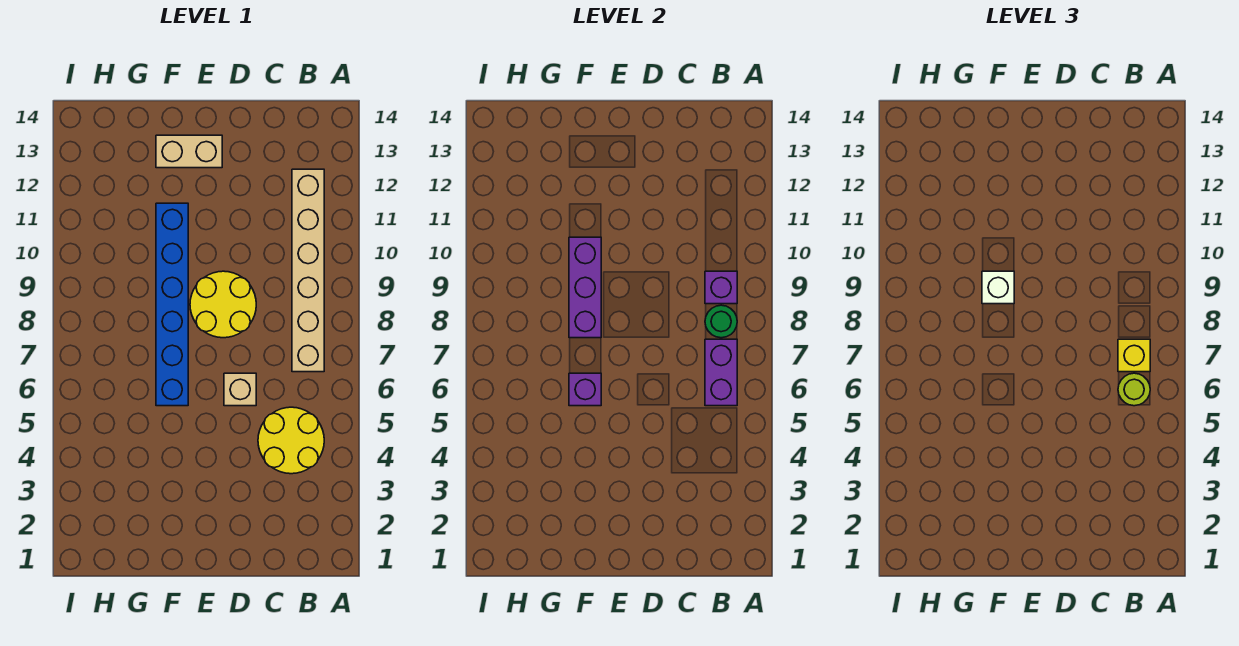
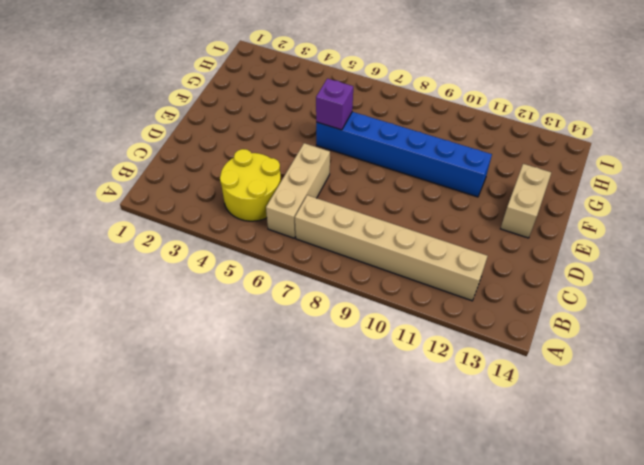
tan brick B6:D6 level 1 -> tan brick D6 level 1
none -> yellow round brick D8:E9 level 1
none -> purple brick B6:B7 level 2
none -> green round brick B8 level 2

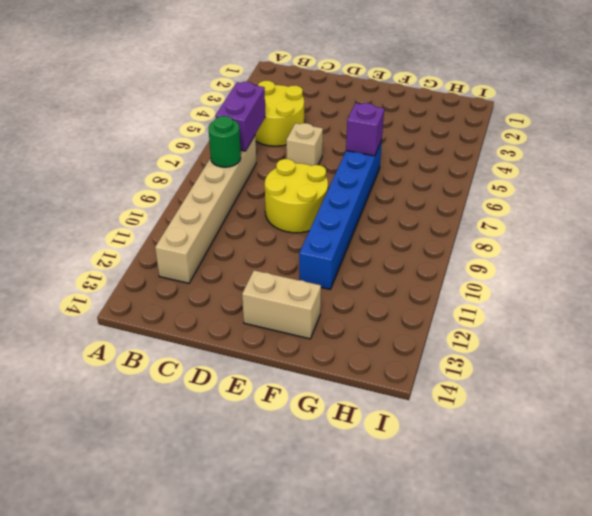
none -> purple brick B9 level 2
none -> purple brick F8:F10 level 2
none -> lime round brick B6 level 3

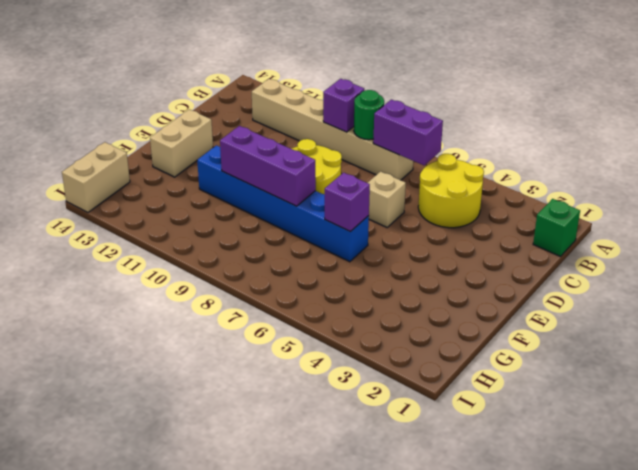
green brick B1 level 1 -> none
tan brick H14:I14 level 1 -> none
none -> lime round brick B6 level 3
none -> yellow brick B7 level 3
none -> white brick F9 level 3

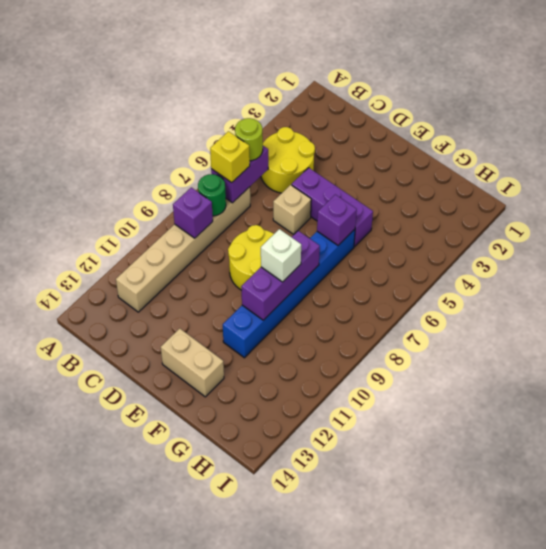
purple brick D5:F5 level 1 -> none

